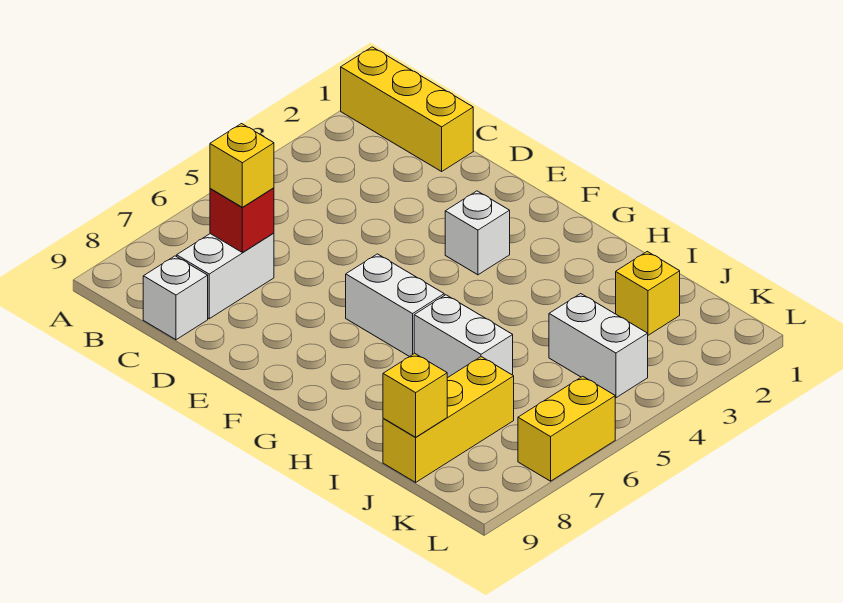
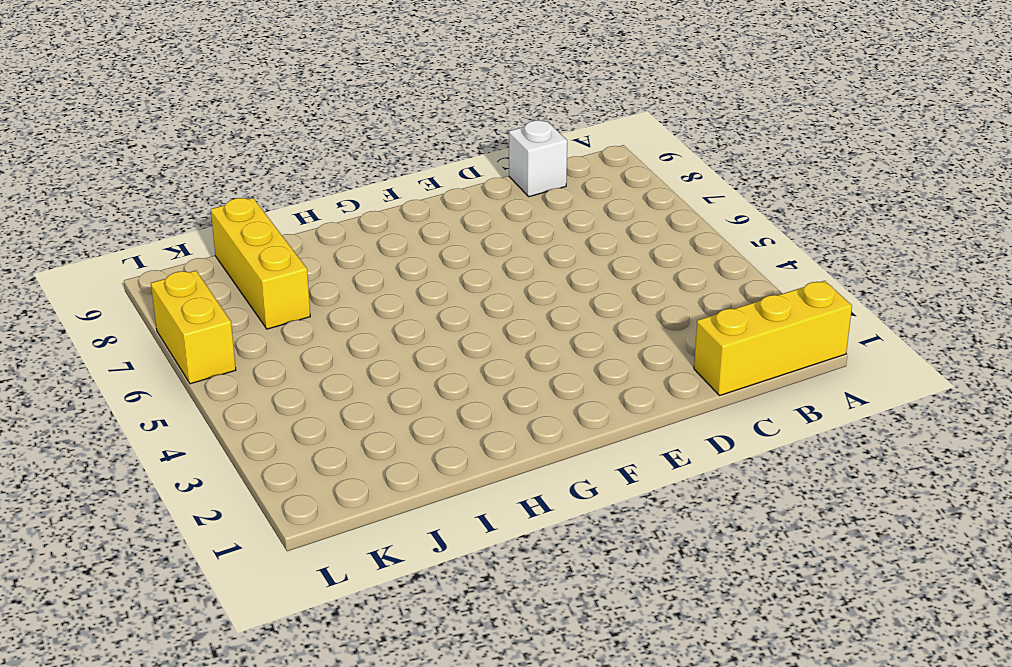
none -> white brick C7:C8 level 1
none -> white brick F3 level 1
none -> white brick F6:G6 level 1

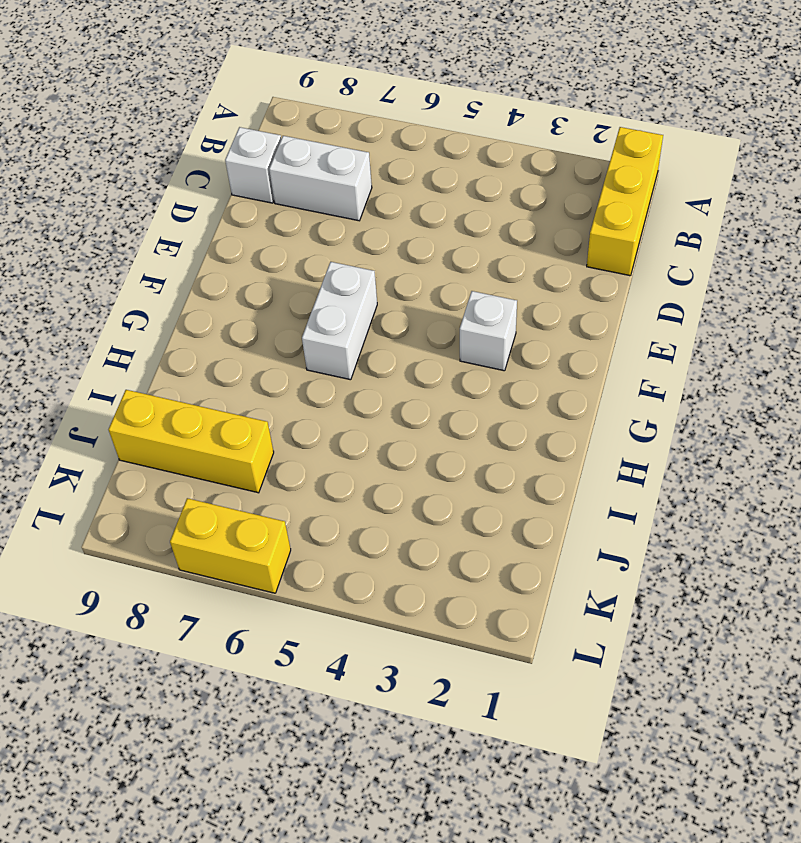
none -> white brick H6:I6 level 1
none -> yellow brick J2 level 1
none -> white brick J4:K4 level 1

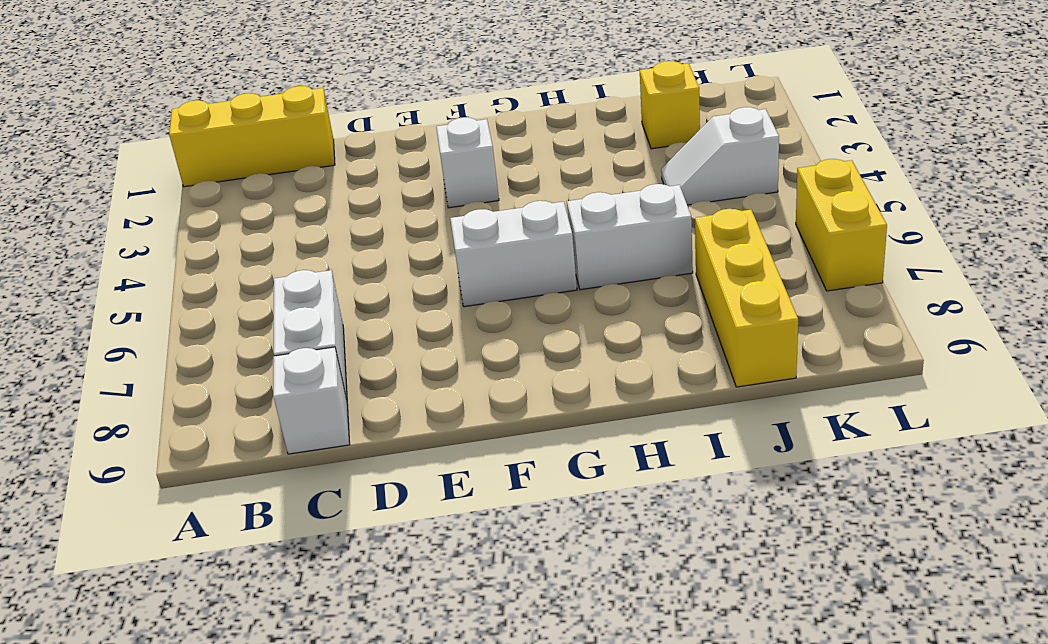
white slope J4:K4 level 1 top K -> white brick J4:K4 level 1
none -> red brick C7 level 2
none -> yellow brick J9 level 2
none -> yellow brick C7 level 3

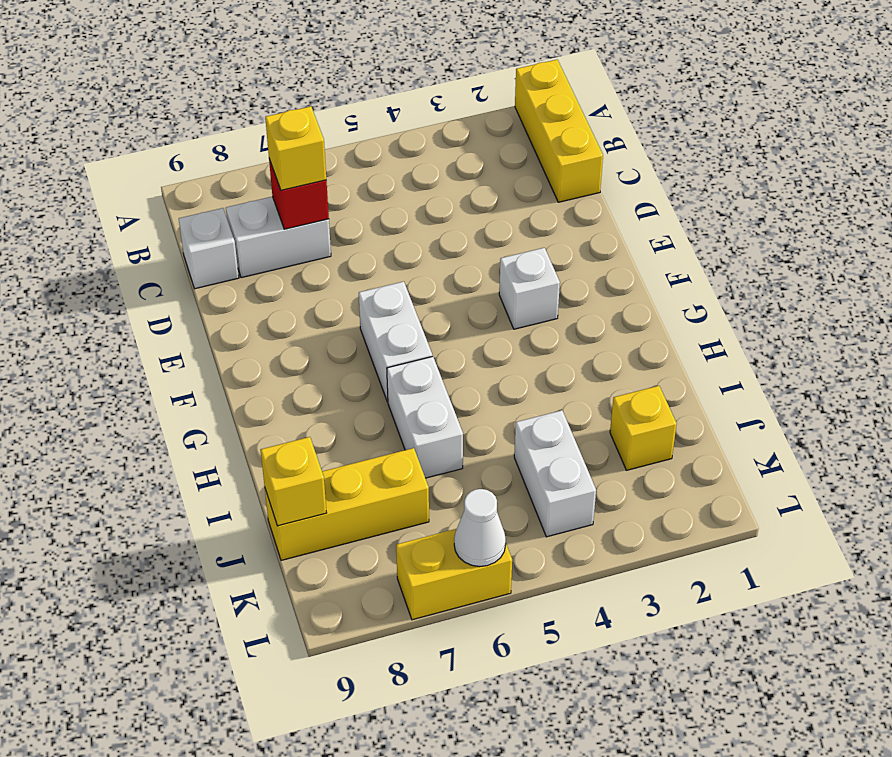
white cone L6 level 2 -> none

